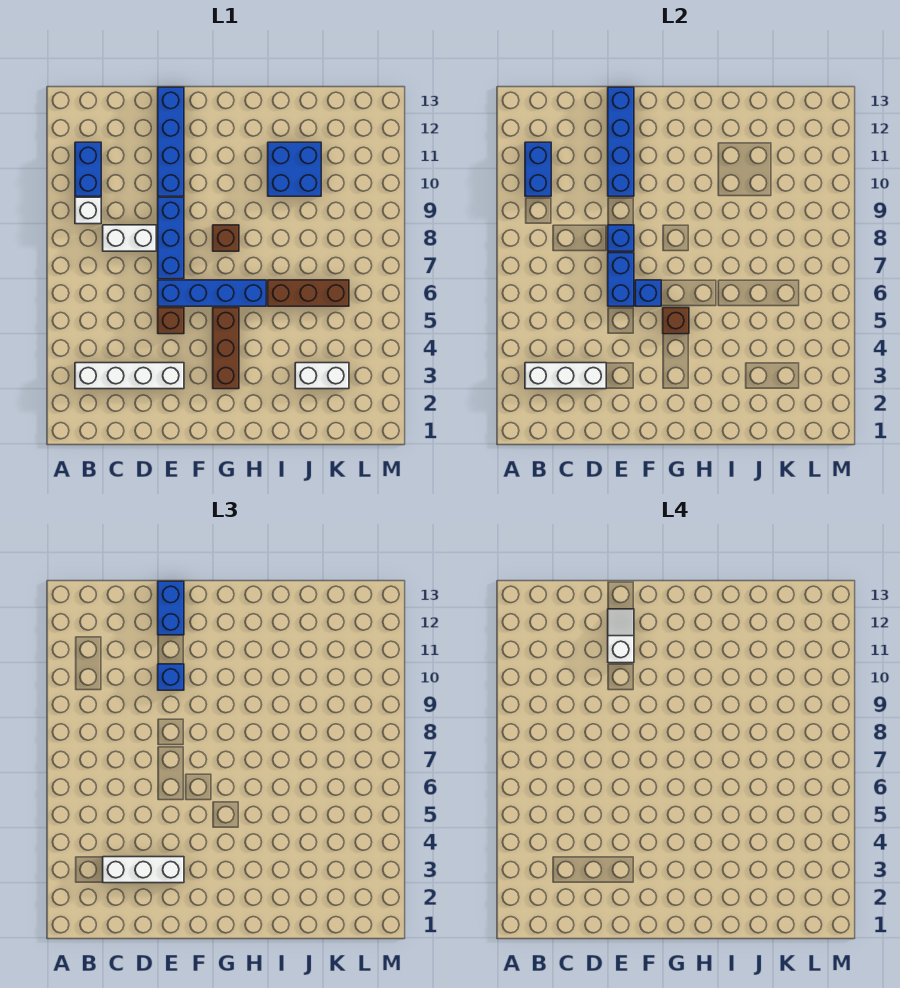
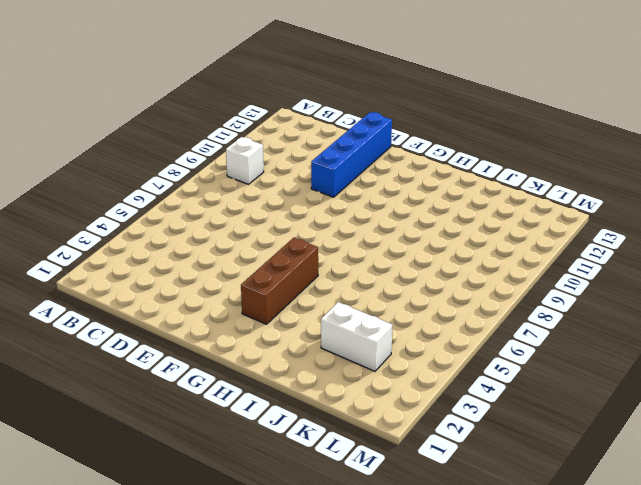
none -> white brick B3:E3 level 1
none -> blue brick B10:B11 level 1
none -> white brick C8:D8 level 1

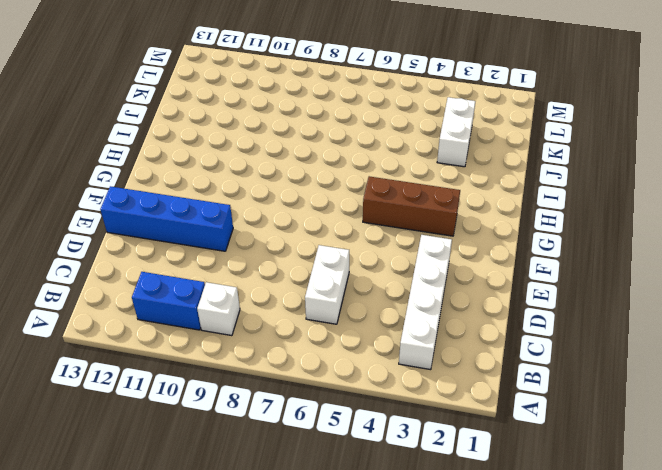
white brick C6:D6 level 1 -> white brick C8:D8 level 1
none -> brown brick E5 level 1
none -> blue brick E6:H6 level 1
none -> blue brick E7:E9 level 1

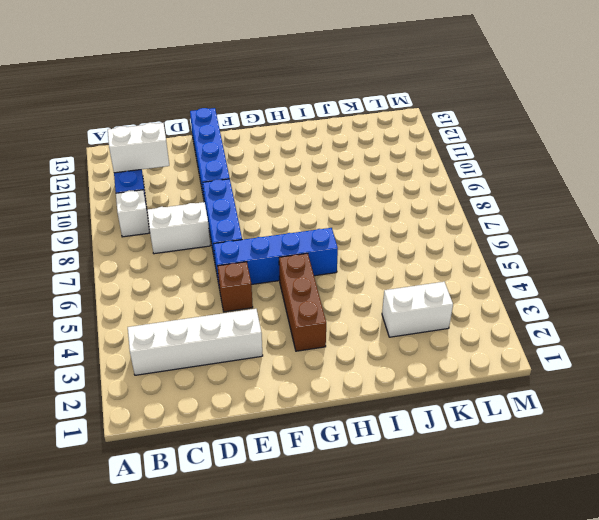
white brick B11:C11 level 2 -> blue brick B10:B11 level 2
none -> brown brick G8 level 1
none -> brown brick I6:K6 level 1
none -> blue brick I10:J11 level 1

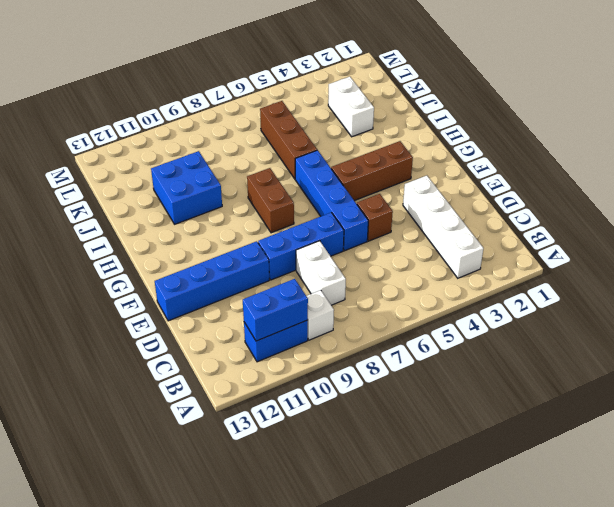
brown brick G8:H8 level 1 -> brown brick G8 level 1
none -> white brick B3:D3 level 2
none -> blue brick E6:E7 level 2
none -> blue brick E8 level 2

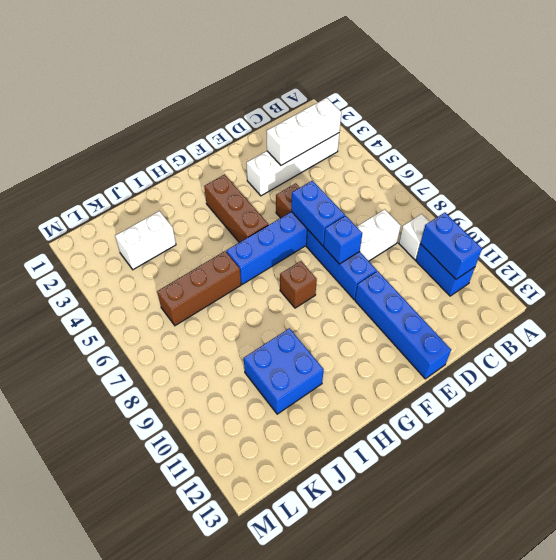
none -> blue brick E10:E13 level 2
none -> blue brick F6 level 2
none -> brown brick G5 level 2

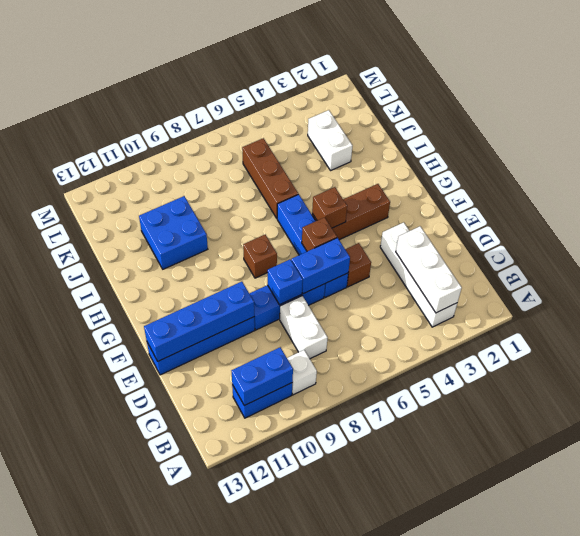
brown brick F6 level 2 -> blue brick F6 level 2
none -> white brick C3:E3 level 3
none -> blue brick E10 level 3
none -> blue brick E12:E13 level 3

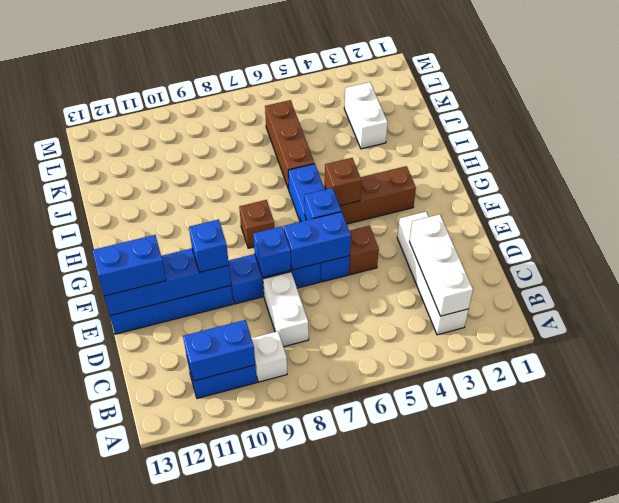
none -> blue brick I10:J11 level 1
none -> white brick C3:E3 level 3
none -> white slope E11:E12 level 4 top 11

